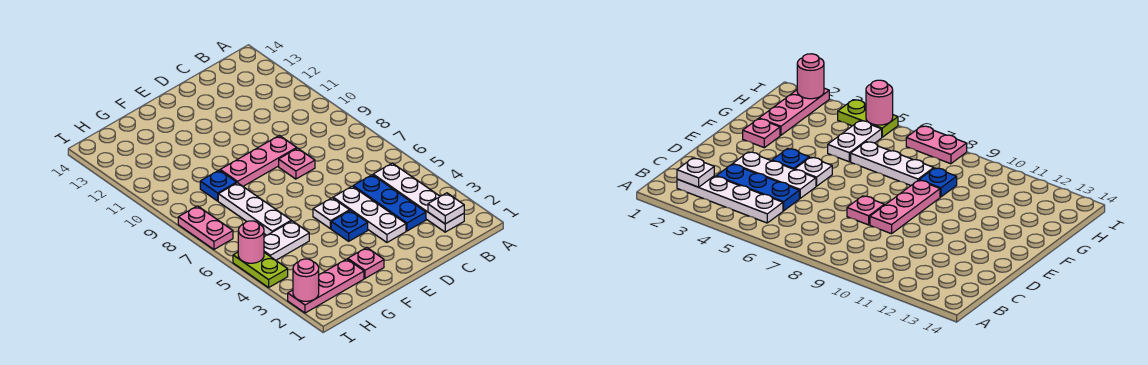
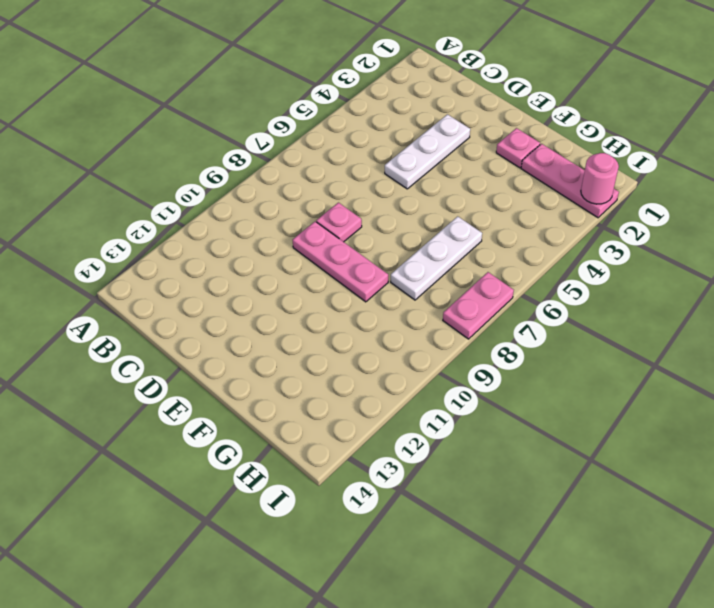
none -> white plate B2:B5 level 1
none -> blue plate C3:C5 level 1
none -> blue plate E4 level 1

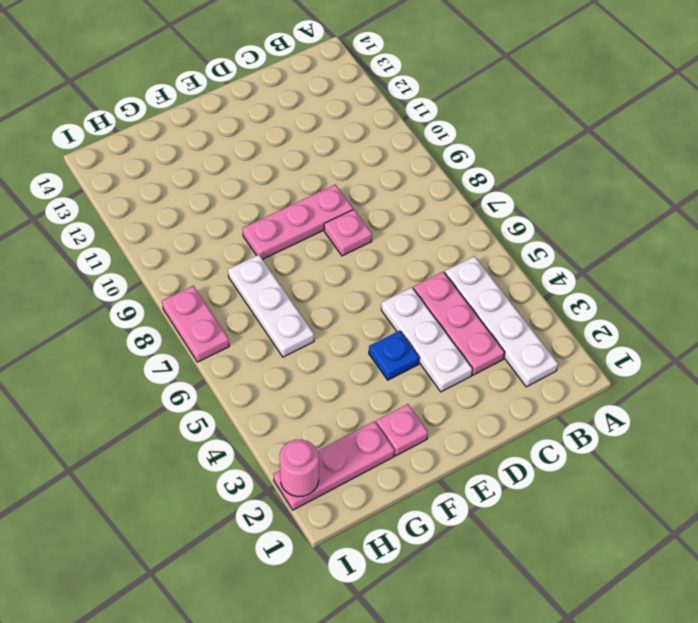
pink plate C3:C5 level 1 -> blue plate C3:C5 level 1
none -> white plate E5 level 1
none -> white plate G5:H5 level 1
none -> blue plate G9 level 1

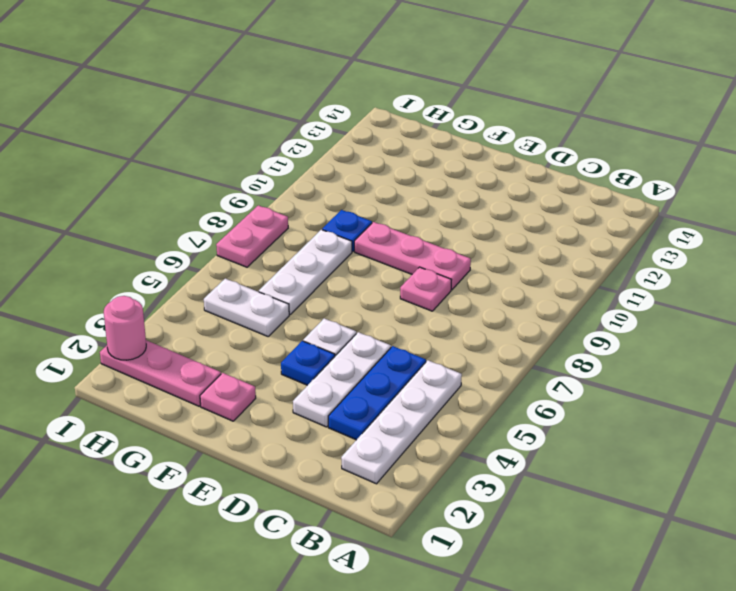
none -> lime plate I4:I5 level 1
none -> white plate B2 level 2
none -> pink round brick I5 level 2

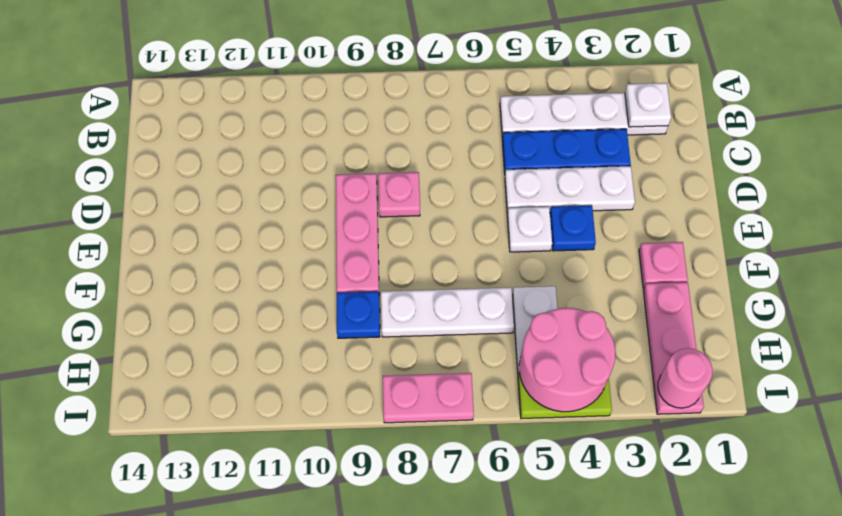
pink round brick H4:I5 level 2 -> pink round brick I5 level 2

